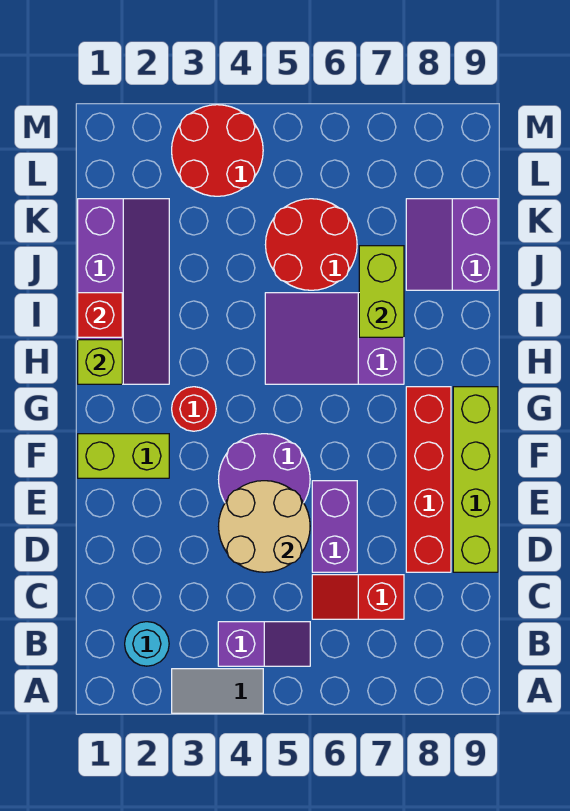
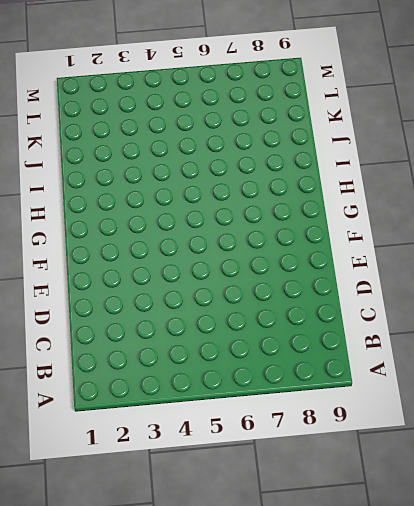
none -> grey tile A3:A4 level 1
none -> cyan round brick B2 level 1
none -> purple slope B4:B5 level 1 top 4

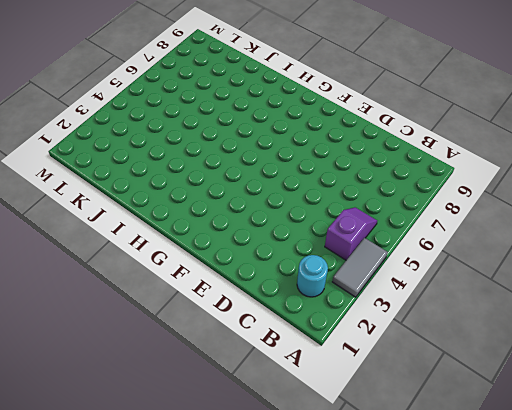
none -> red slope C6:C7 level 1 top 7
none -> purple brick D6:E6 level 1
none -> red brick D8:G8 level 1

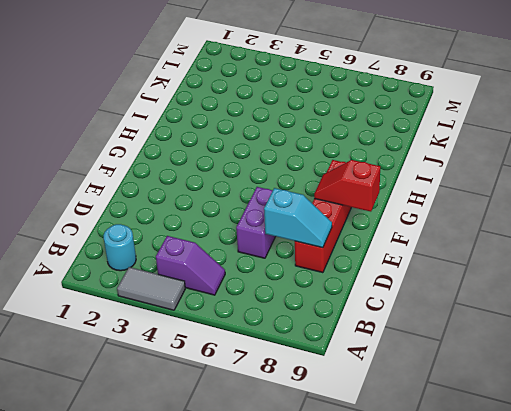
cyan slope D7:D8 level 2 top 7 -> none
red slope F8:F9 level 2 top 9 -> red slope C6:C7 level 1 top 7
none -> lime brick D9:G9 level 1
none -> purple round brick E4:F5 level 1
none -> lime brick F1:F2 level 1

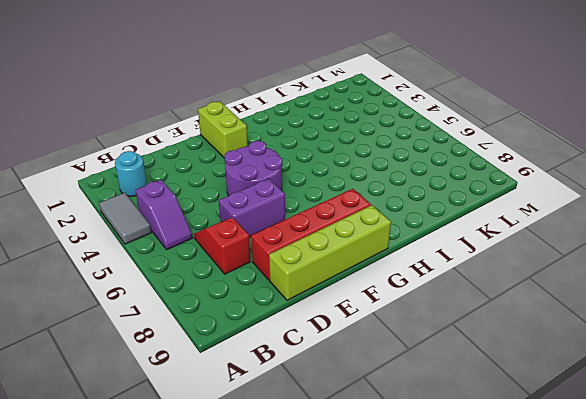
none -> red round brick G3 level 1
none -> purple slope H1:K2 level 1 top 1
none -> purple slope H5:I7 level 1 top 7

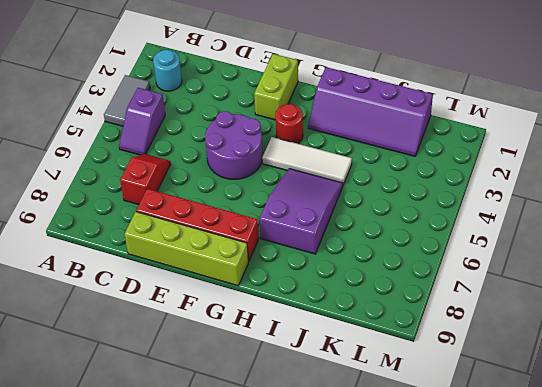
white tile G4:I4 level 1 -> none
none -> purple brick D6:E6 level 1
none -> red round brick J5:K6 level 1
none -> purple slope J8:K9 level 1 top 9

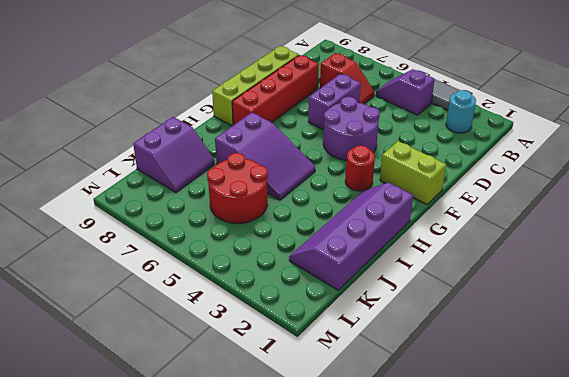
none -> red round brick L3:M4 level 1
none -> tan round brick D4:E5 level 2
none -> lime brick H1 level 2

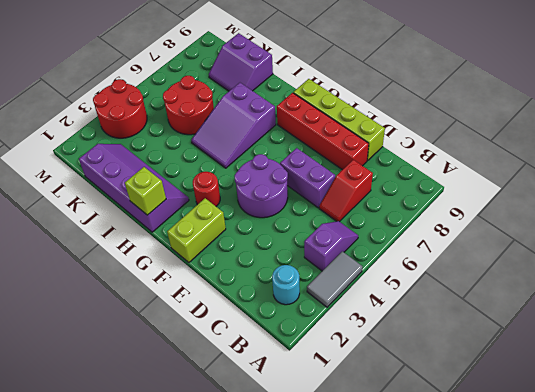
none -> tan round brick D4:E5 level 2
none -> red brick I1 level 2
none -> lime brick I7:J7 level 2

